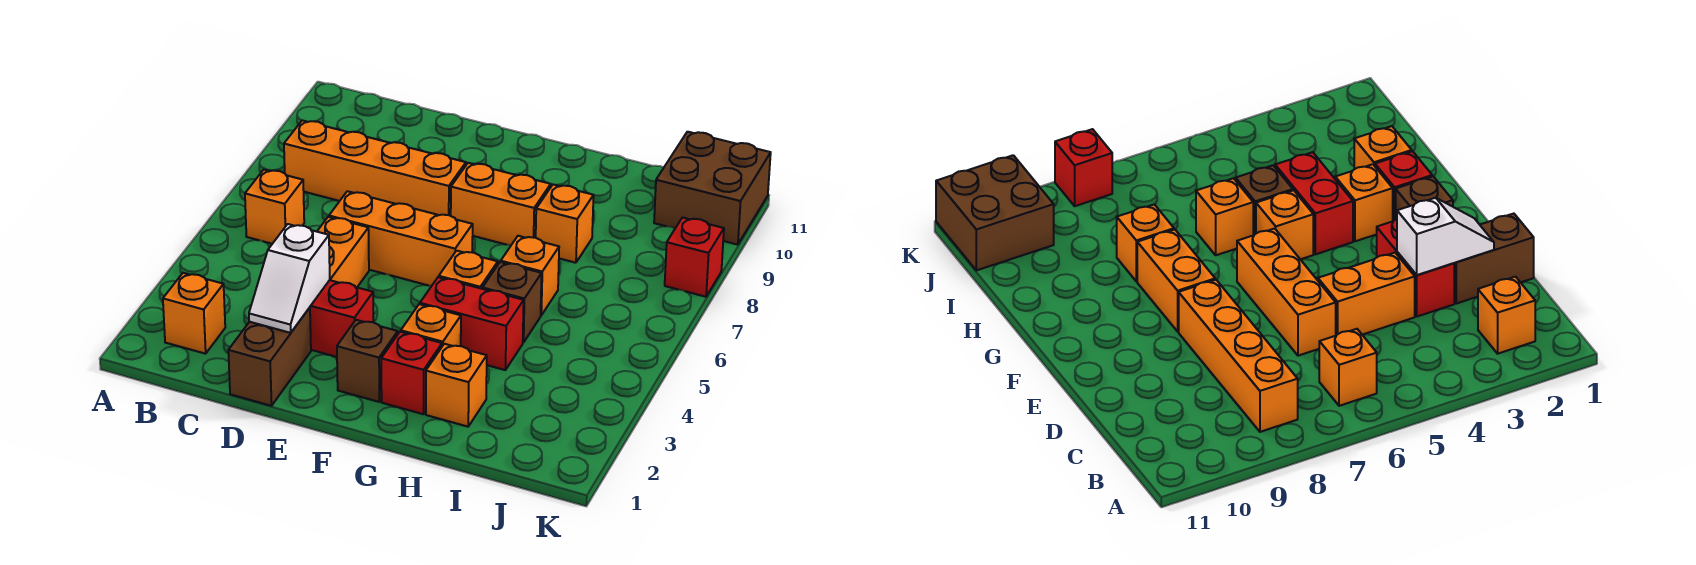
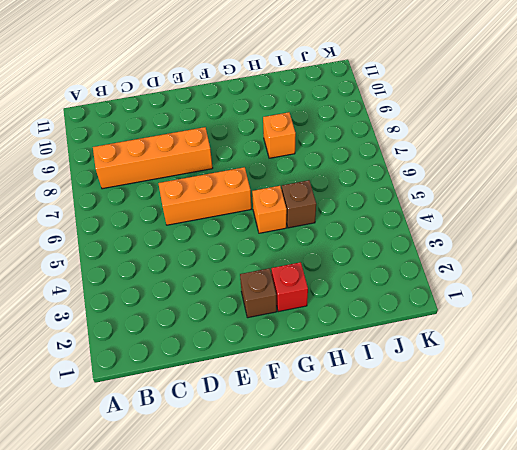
none -> orange brick B2 level 1
none -> orange brick B6 level 1
none -> brown brick D1:D2 level 1

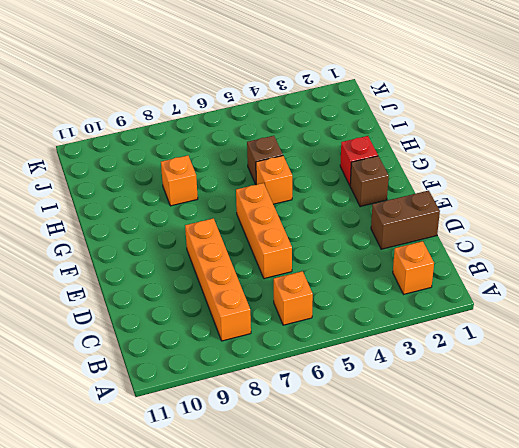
none -> red brick D3:E3 level 1
none -> orange brick D4:D5 level 1
none -> orange brick F8:G8 level 1

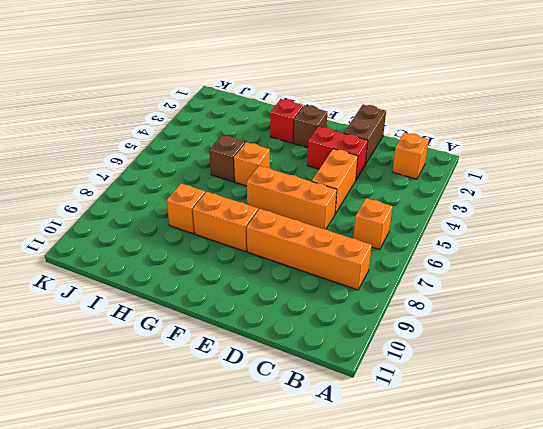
none -> orange brick G3 level 1
none -> red brick G4:H4 level 1
none -> orange brick H2 level 1

